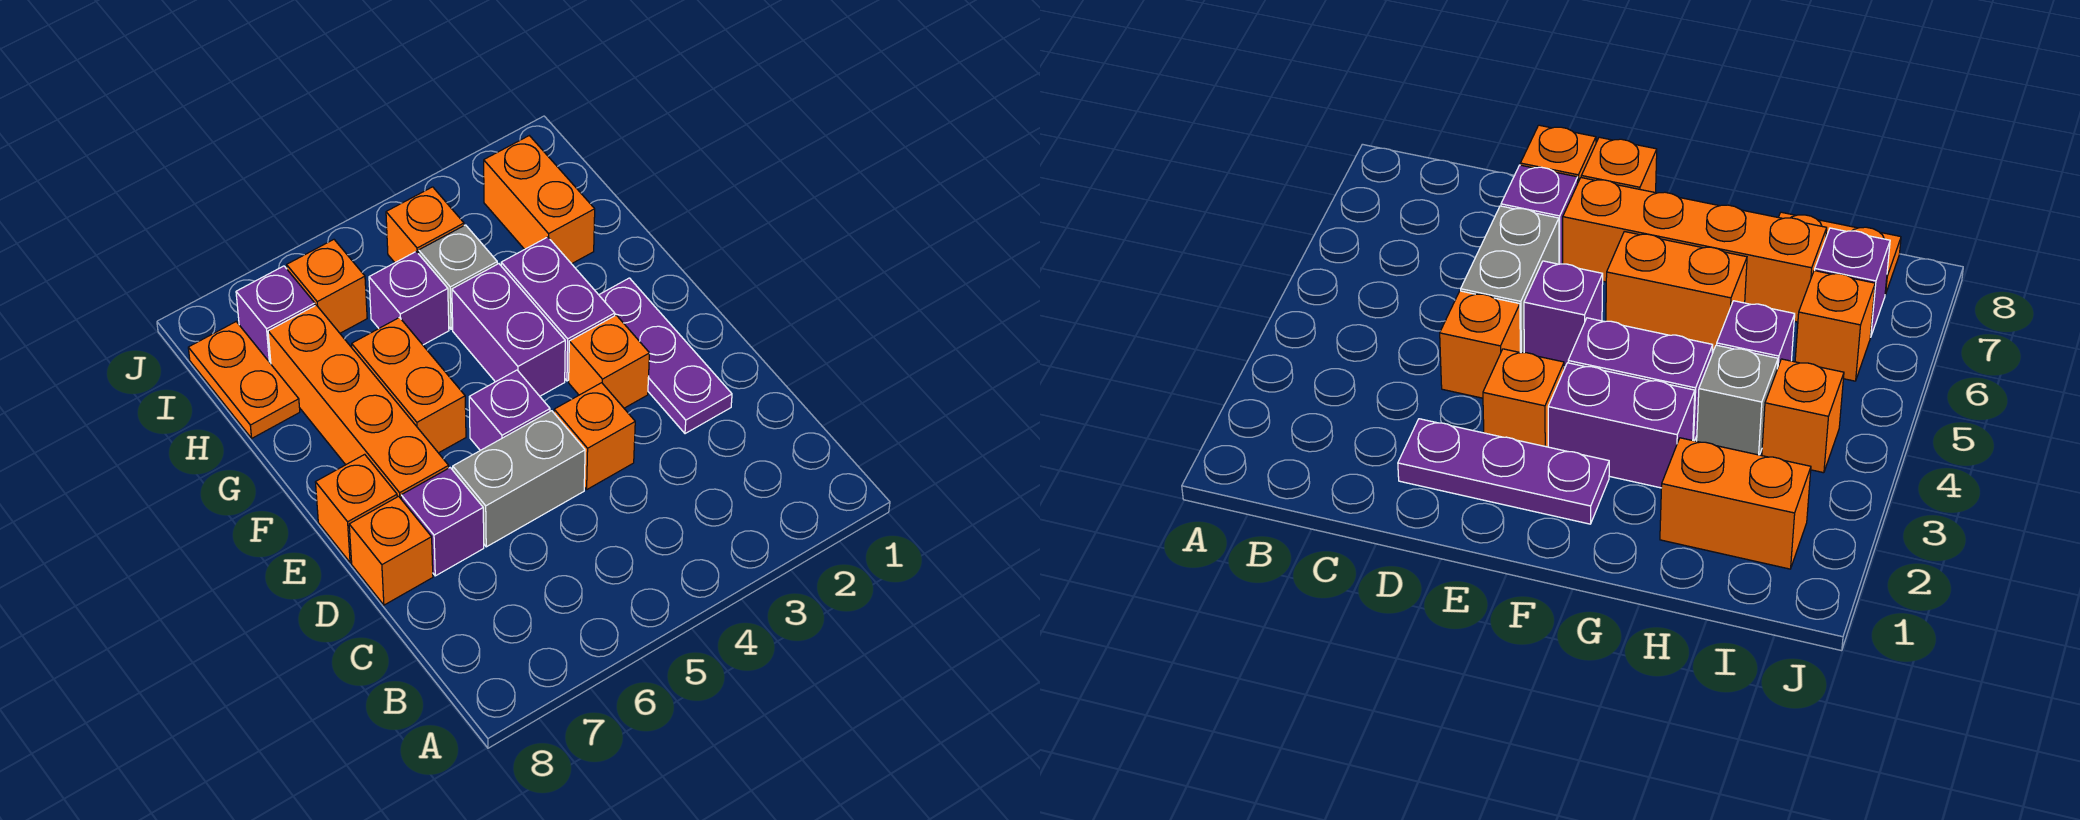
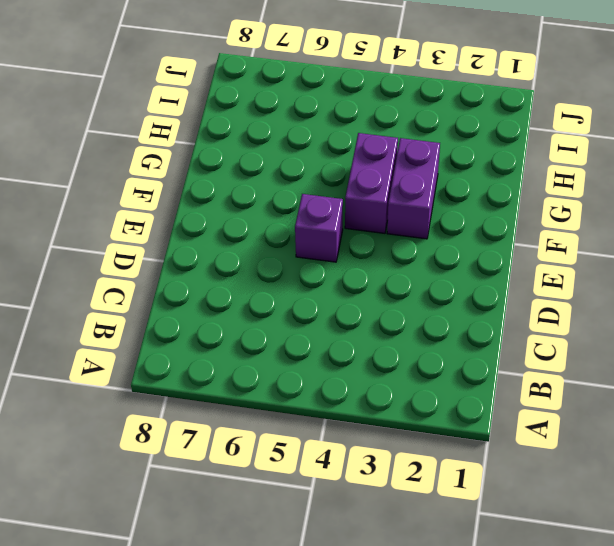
none -> purple plate D2:F2 level 1
none -> orange brick D4 level 1
none -> grey brick D5:D6 level 1

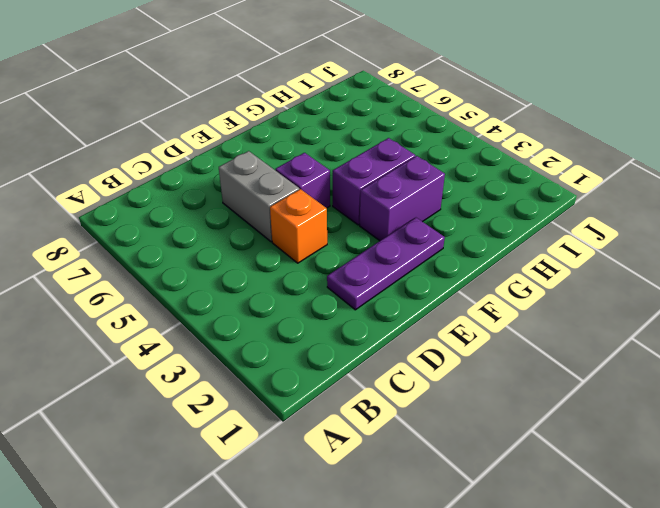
none -> purple brick D7 level 1
none -> orange brick D8 level 1
none -> orange brick E3 level 1

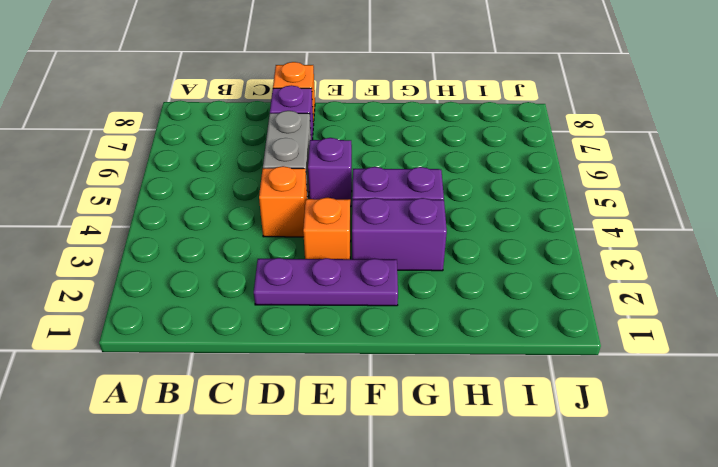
none -> orange brick E7:H7 level 1
none -> orange brick E8 level 1
none -> orange brick F6:G6 level 1

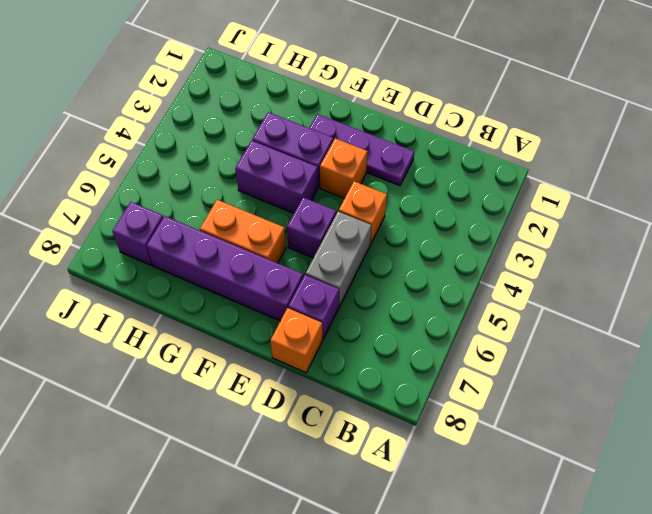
purple brick E7:H7 level 1 -> orange brick E7:H7 level 1
none -> orange brick E8 level 1
none -> orange brick H2:I2 level 1
none -> grey brick H4 level 1

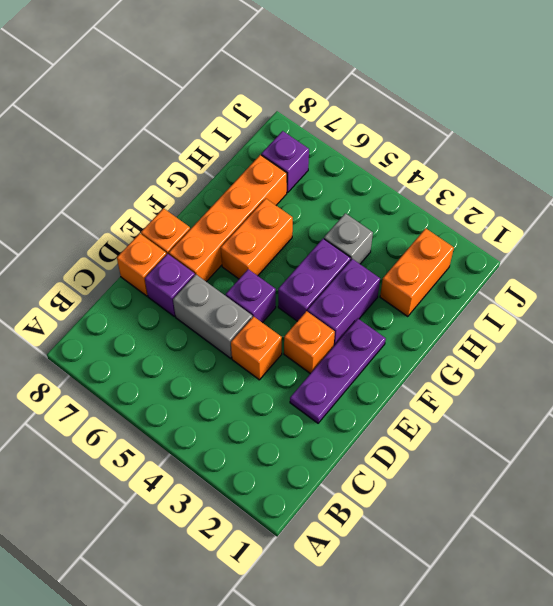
none -> purple brick H5 level 1
none -> orange plate H8:I8 level 1
none -> orange brick I4 level 1

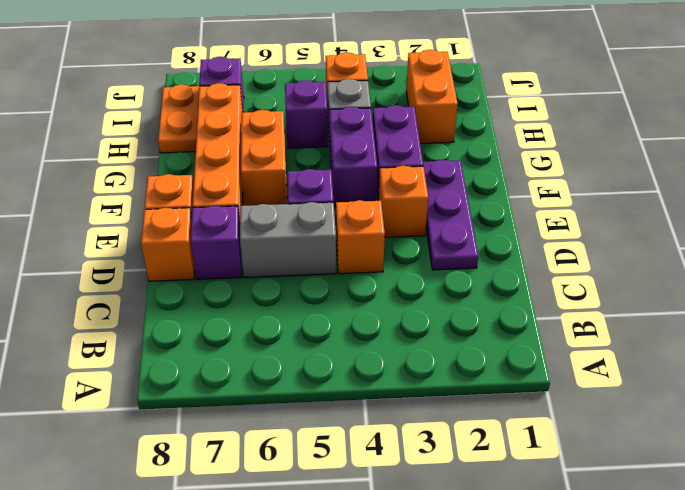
none -> orange brick I6 level 1

